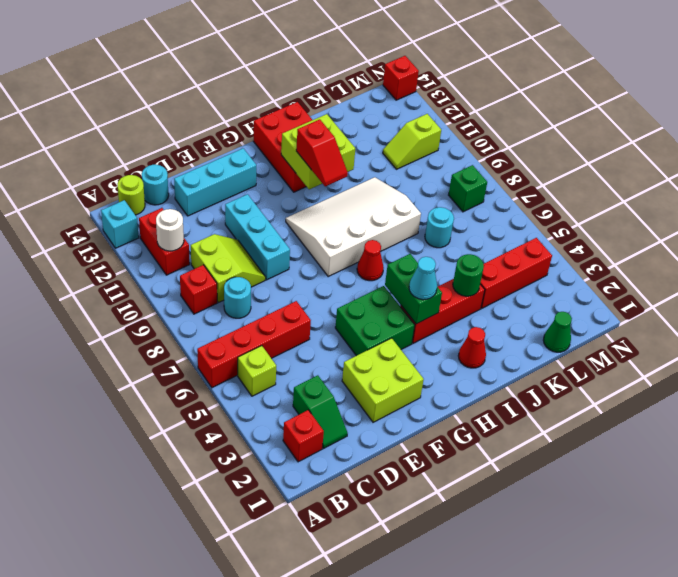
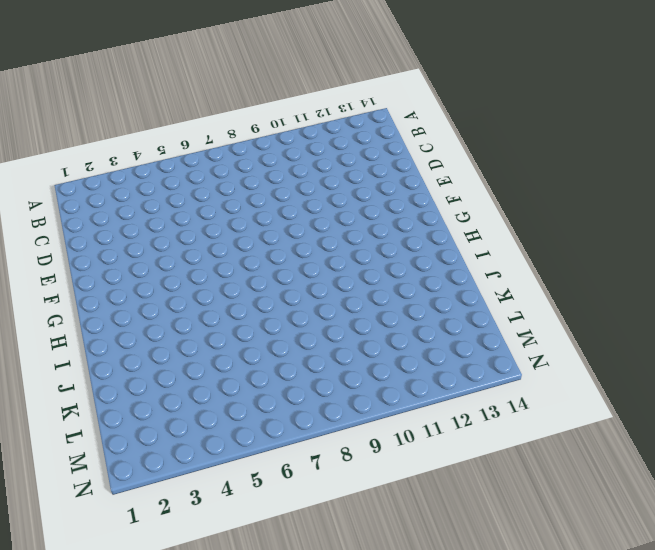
none -> red brick A6:D6 level 1
none -> cyan brick A13 level 1
none -> red brick B2 level 1
none -> lime brick B5 level 1

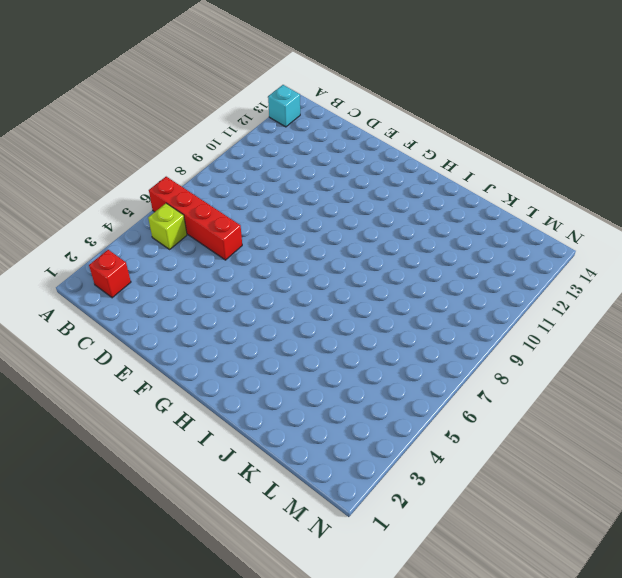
none -> red brick B9 level 1
none -> red brick B11:B12 level 1
none -> lime round brick B14 level 1
none -> green slope C2:C3 level 1 top 3

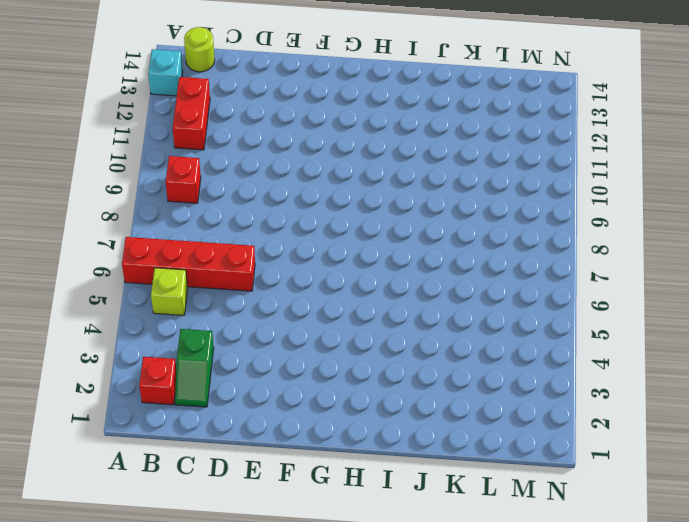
none -> cyan round brick C8 level 1
none -> lime slope C9:D10 level 1 top C
none -> cyan round brick C14 level 1
none -> cyan brick D13:F13 level 1

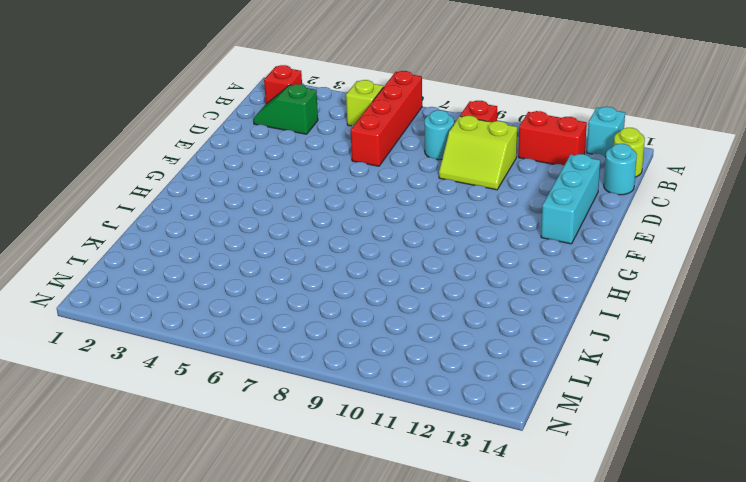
none -> lime brick E2:F3 level 1
none -> cyan brick E9:E11 level 1
none -> green brick F4:G5 level 1
none -> white slope G8:J10 level 1 top 8

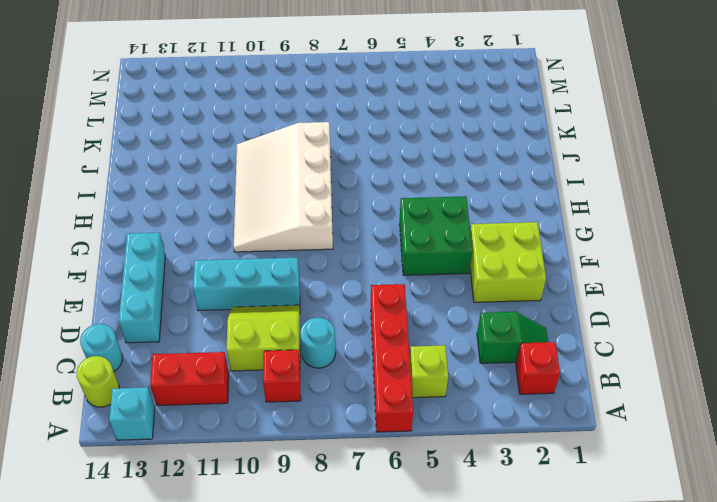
none -> red brick H4:J4 level 1
none -> red cone H7 level 1
none -> red brick H12:I14 level 1
none -> red cone I2 level 1

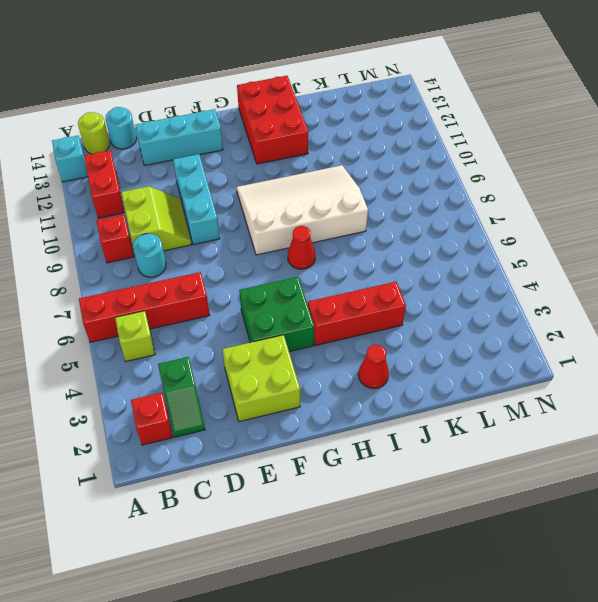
none -> red brick K4:M4 level 1
none -> cyan round brick K7 level 1
none -> green cone L1 level 1
none -> lime slope L11:M11 level 1 top M

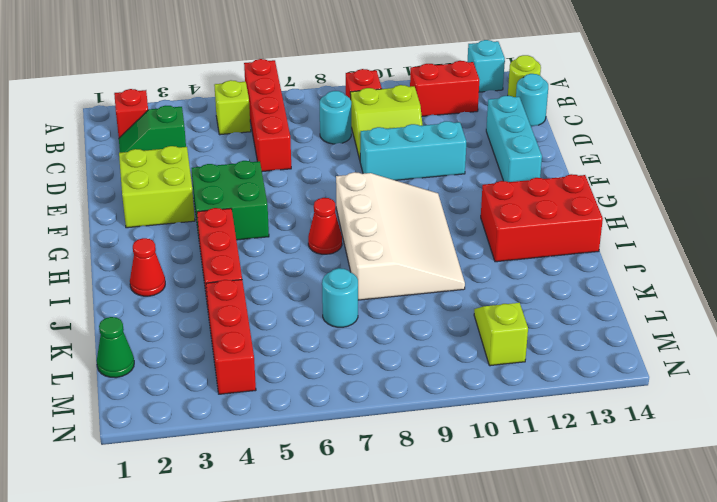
none -> green brick M8 level 1
none -> red brick N14 level 1
none -> white round brick B11 level 2
none -> green brick H4:H5 level 2

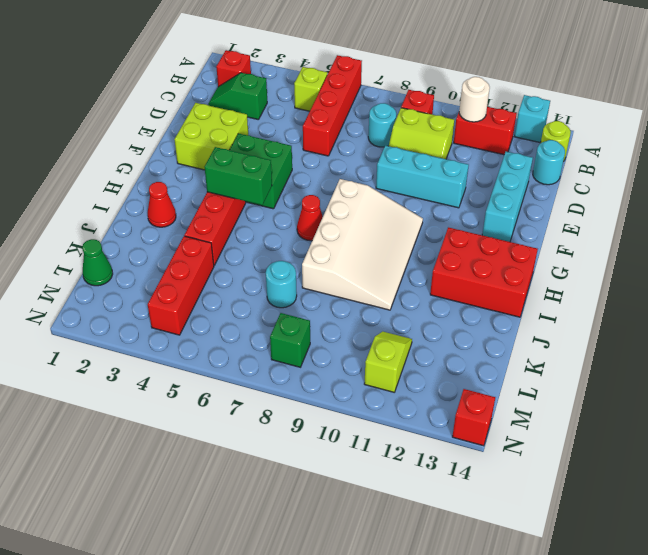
none -> lime brick H11:I12 level 2
none -> green round brick J4 level 2
none -> cyan cone H4 level 3
none -> red slope H10:H11 level 3 top 11

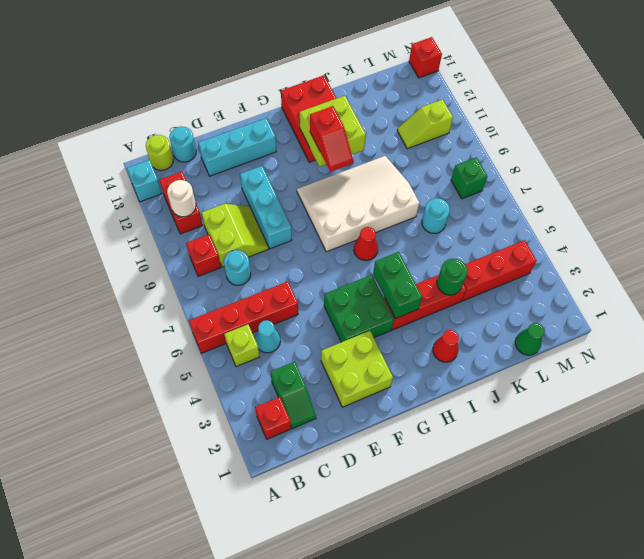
cyan cone C5 level 1 -> cyan cone H4 level 3

